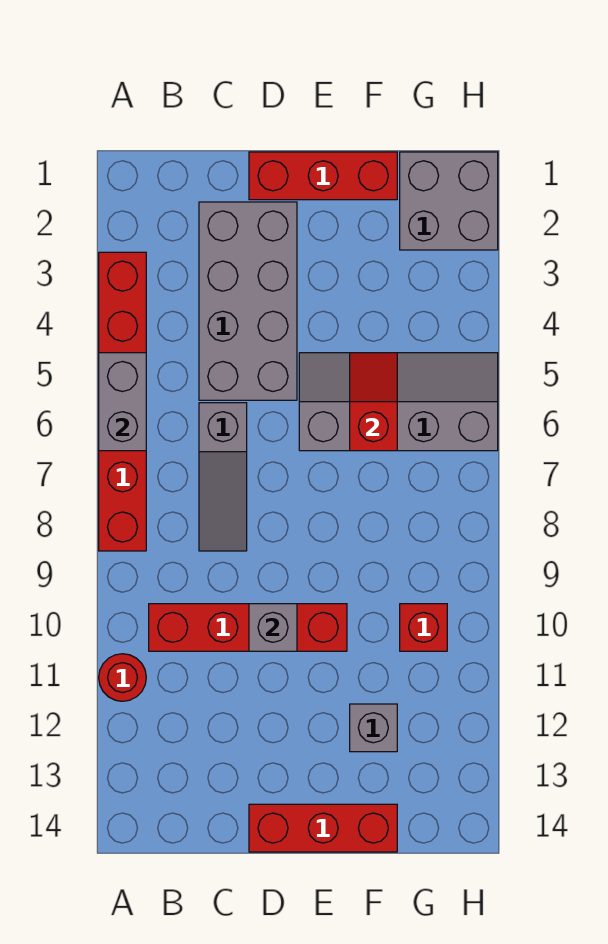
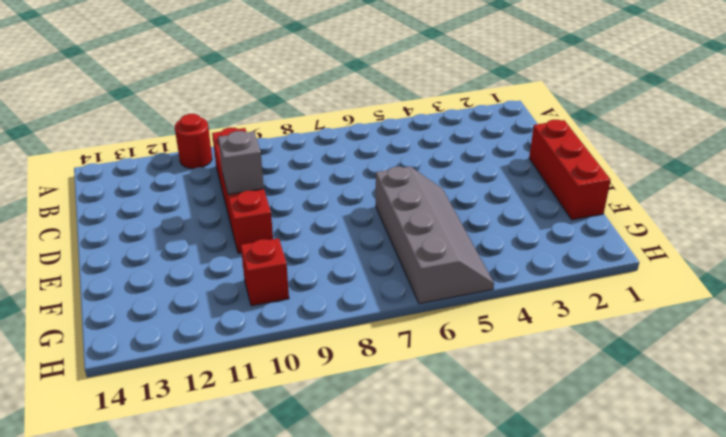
none -> red brick A3:A8 level 1
none -> grey brick C2:D5 level 1
none -> grey slope C6:C8 level 1 top 6

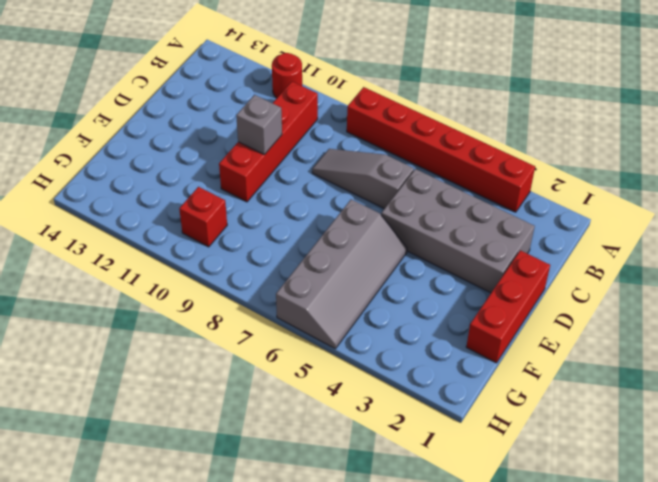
none -> red brick D14:F14 level 1
none -> grey brick F12 level 1
none -> grey brick G1:H2 level 1

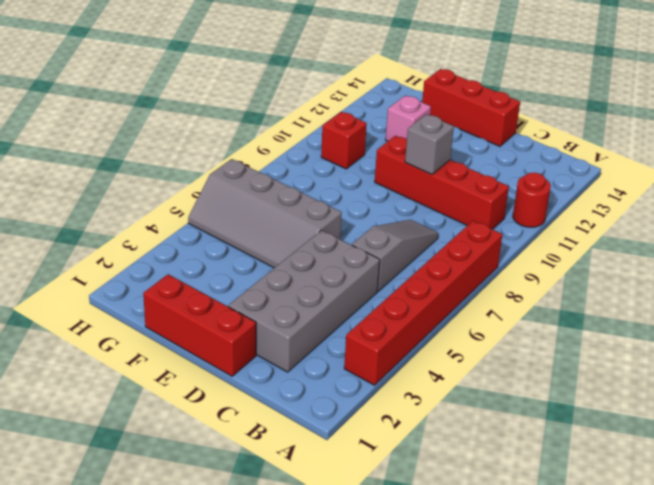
pink brick F12 level 1 -> grey brick F12 level 1
none -> grey brick G1:H2 level 1
none -> grey brick A5:A6 level 2
none -> red slope F5:F6 level 2 top 6

